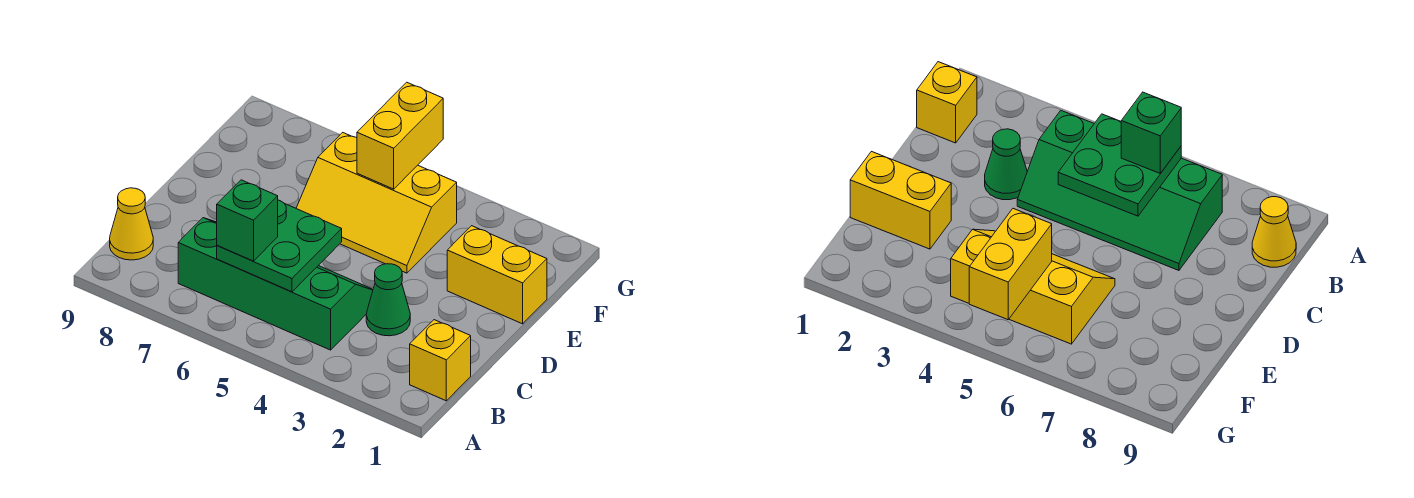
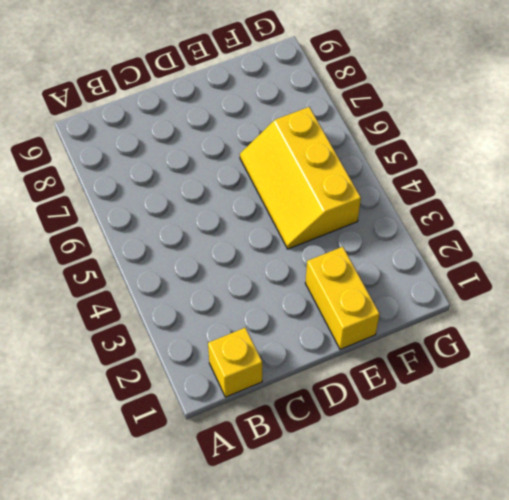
none -> green slope B4:C7 level 1 top B
none -> yellow cone B9 level 1

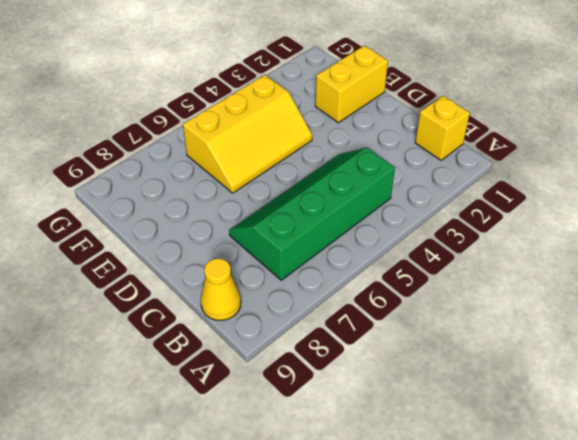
none -> green cone C3 level 1
none -> green plate B5:C6 level 2

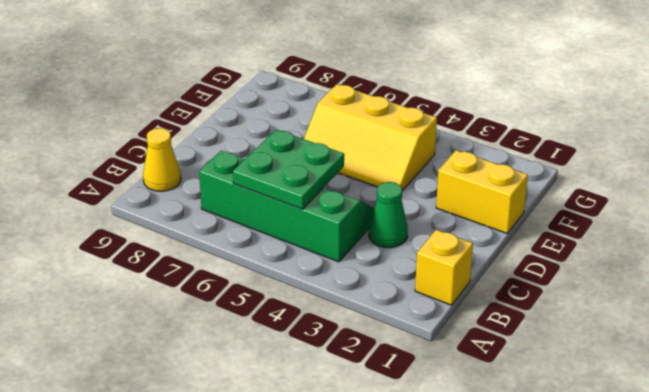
none -> yellow brick F5:G5 level 2
none -> green brick B6 level 3

